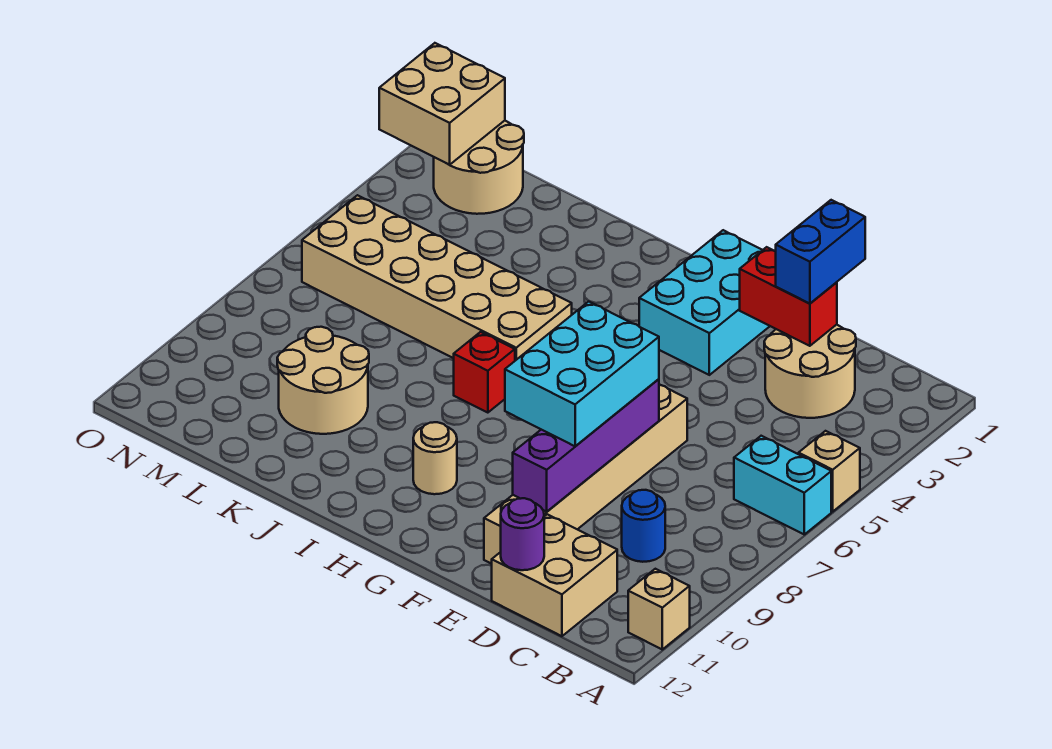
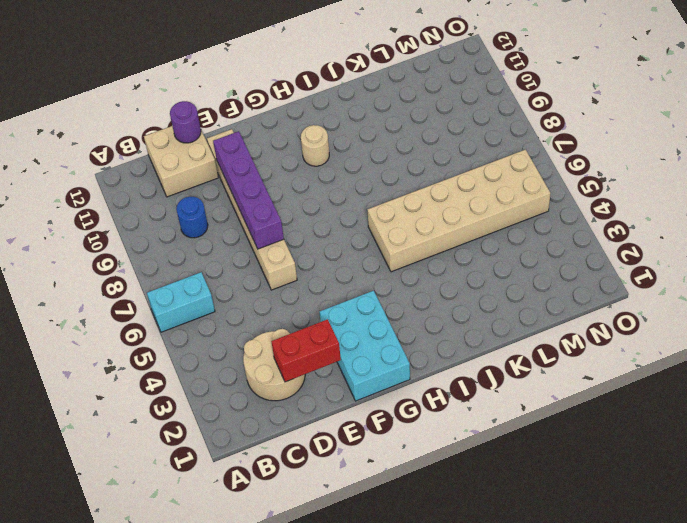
none -> tan brick A5 level 1
none -> tan brick A11 level 1
none -> red brick I7 level 1

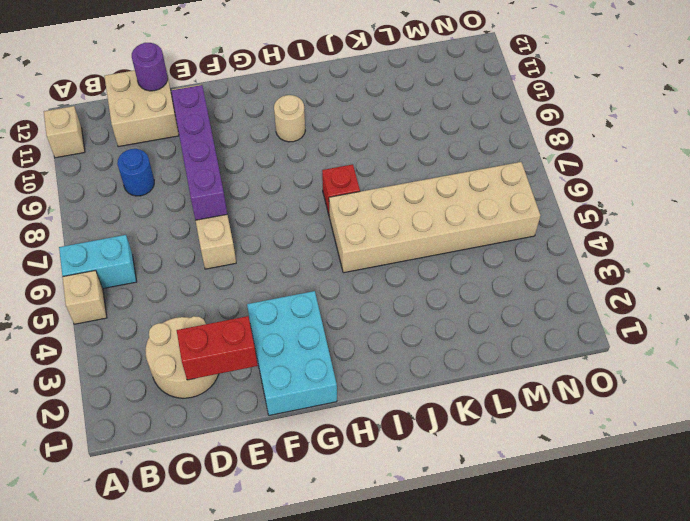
none -> tan round brick K9:L10 level 1
none -> tan round brick M1:N2 level 1
none -> tan brick N1:O2 level 2

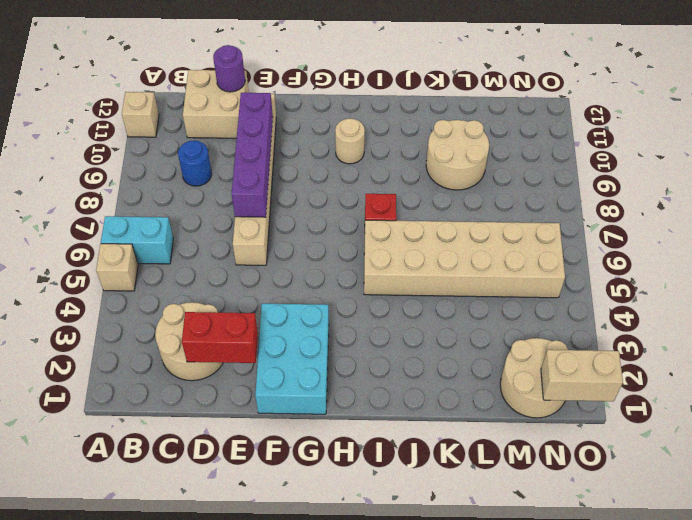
tan brick N1:O1 level 2 -> tan brick N1:O2 level 2
none -> blue brick D1:D2 level 3
none -> cyan brick E7:F9 level 3

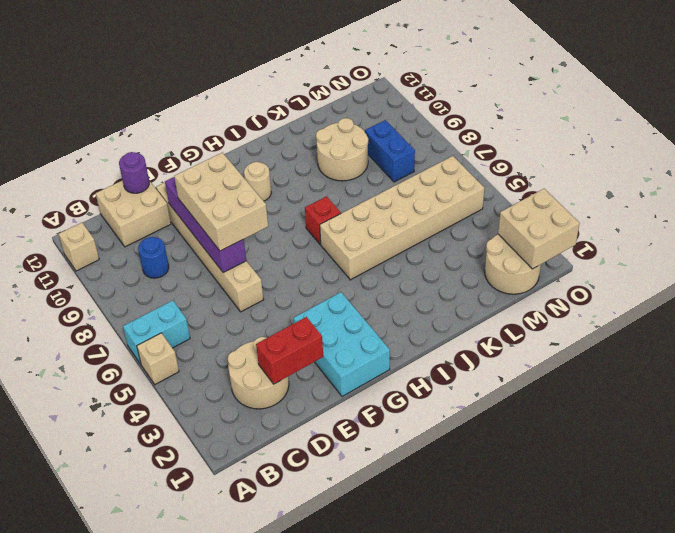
tan brick E7:F9 level 3 -> cyan brick E7:F9 level 3
blue brick M8:M9 level 1 -> blue brick D1:D2 level 3

